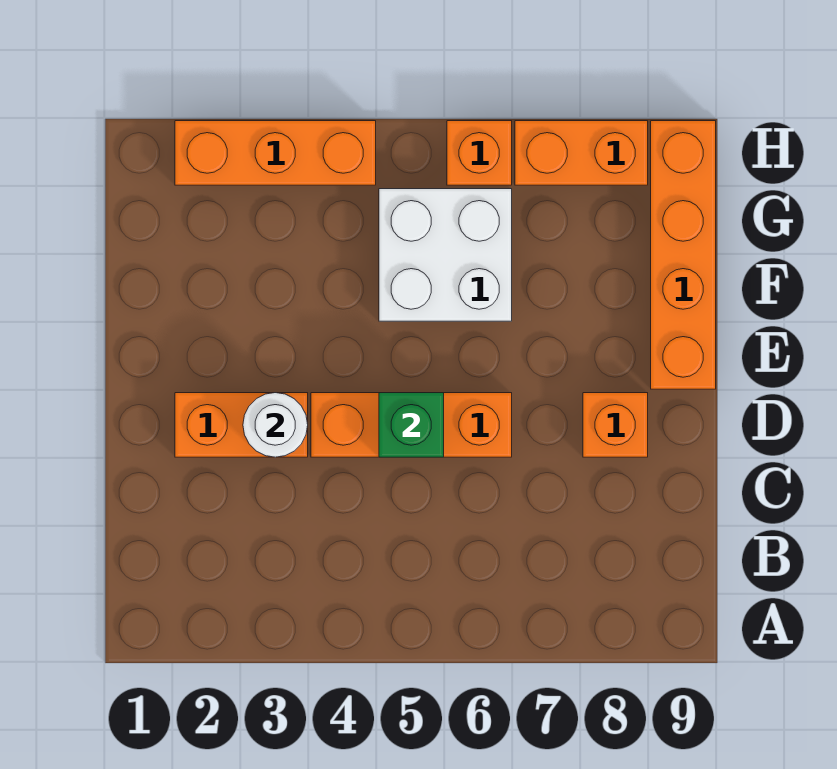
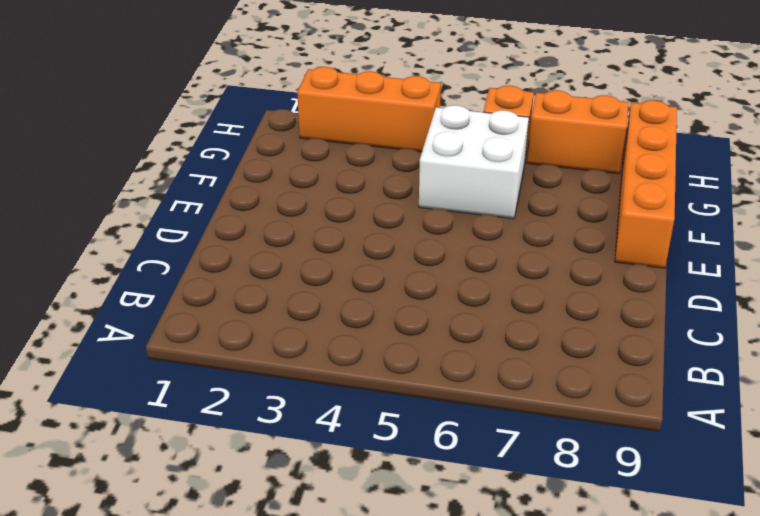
none -> orange brick D2:D3 level 1
none -> orange brick D4:D6 level 1

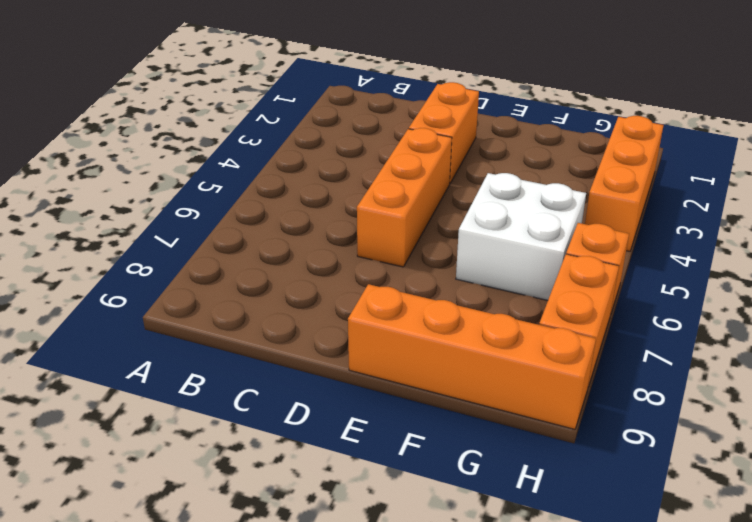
none -> orange brick D8 level 1
none -> white round brick D3 level 2

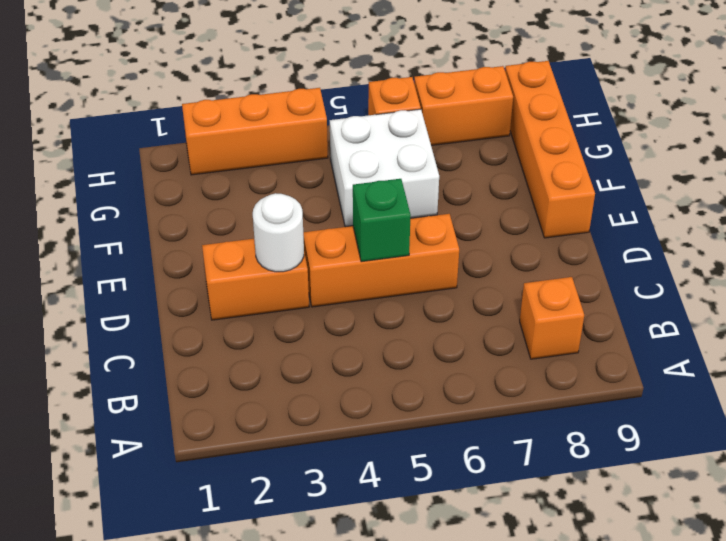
orange brick B8 level 1 -> orange brick D8 level 1

